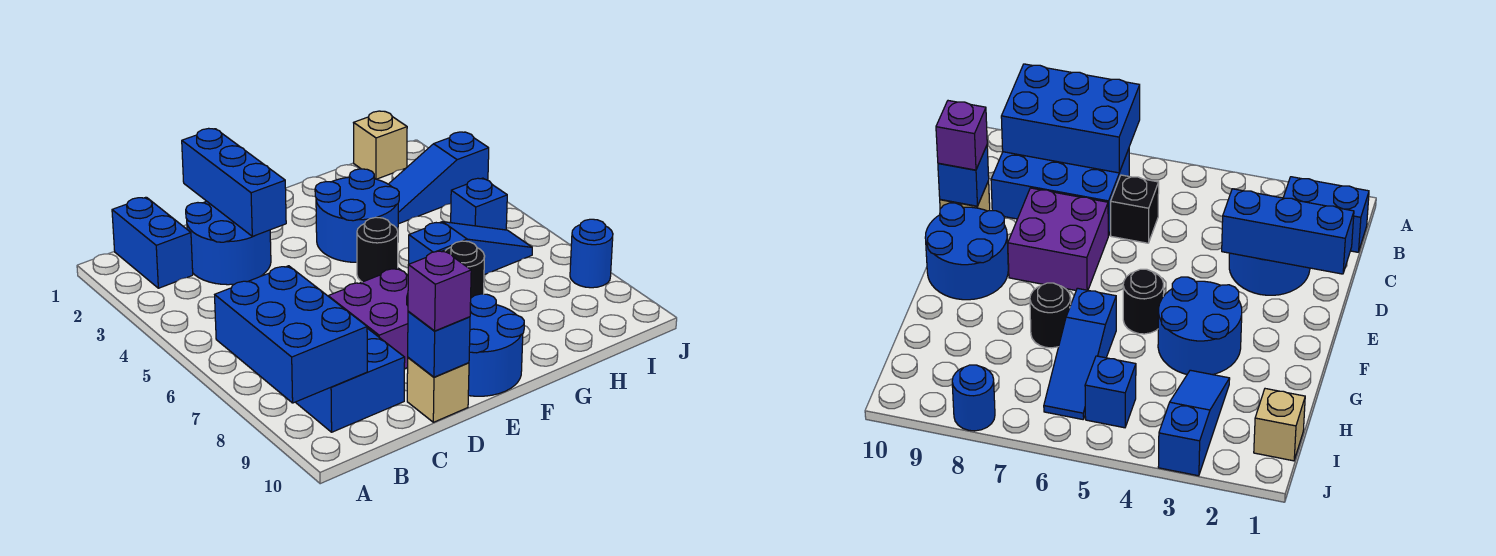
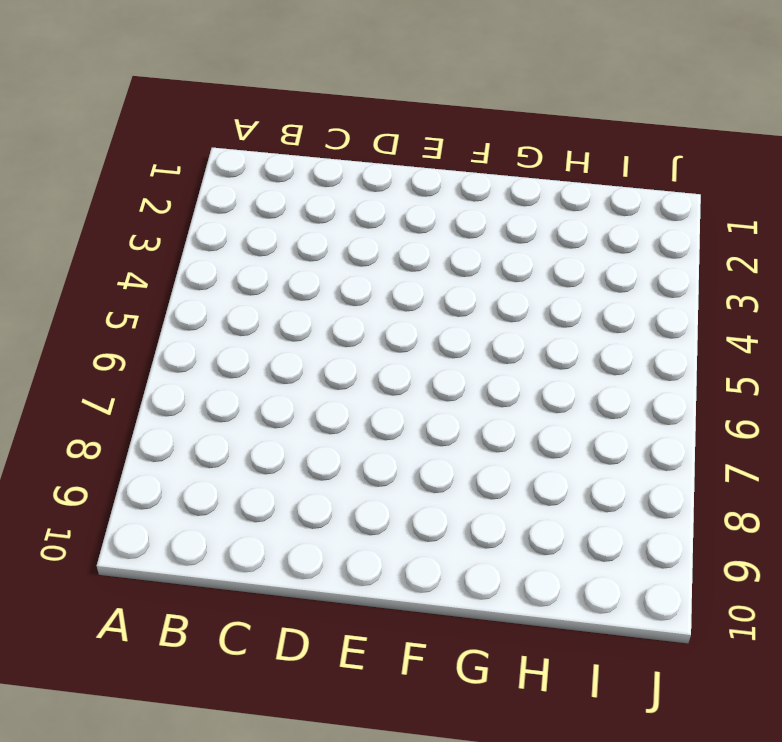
none -> blue brick B1:B2 level 1
none -> blue brick B7:C9 level 1
none -> blue round brick C2:D3 level 1

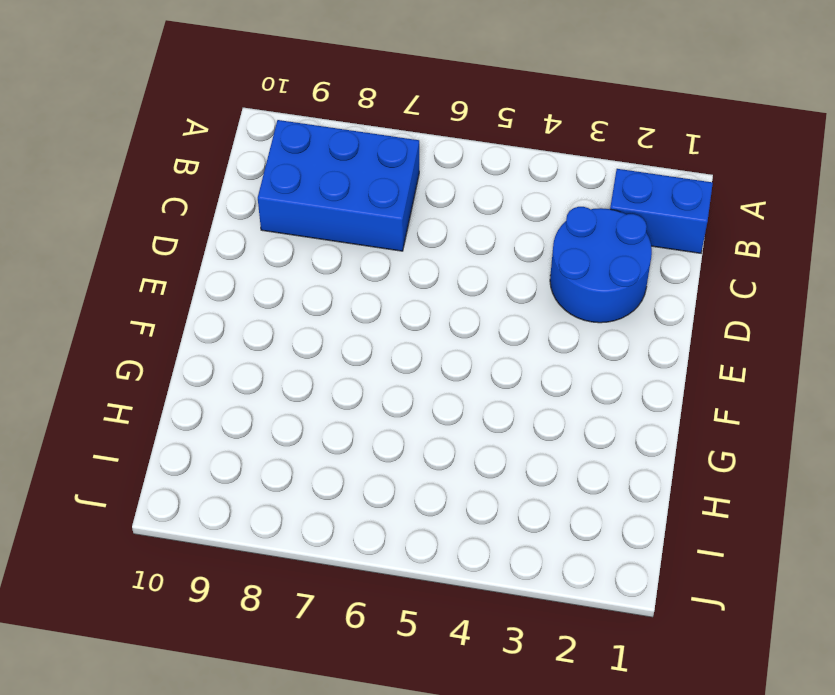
none -> black brick C6 level 1
none -> purple brick D7:E8 level 1
none -> tan brick D10 level 1

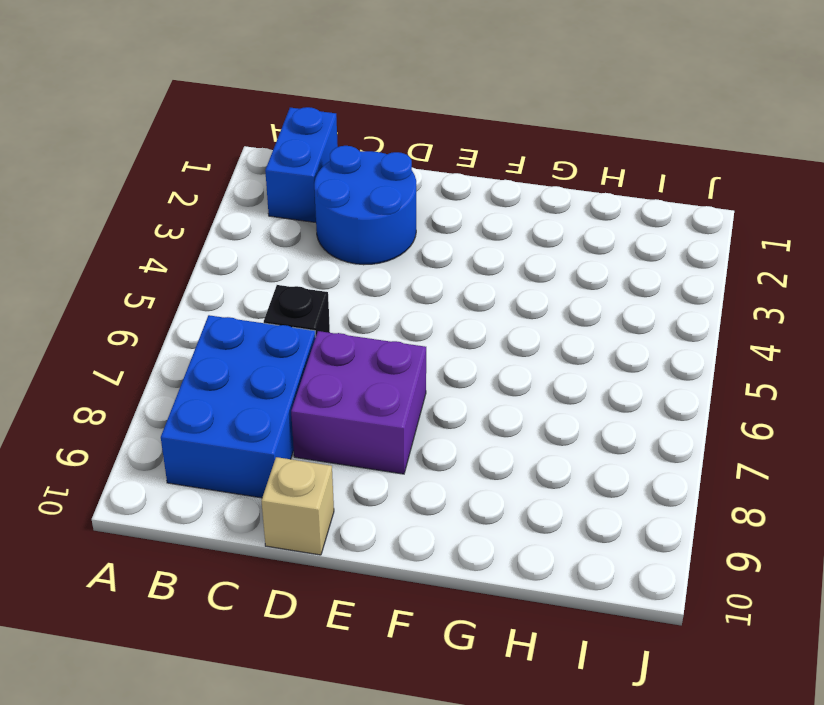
none -> blue round brick E9:F10 level 1
none -> blue round brick F3:G4 level 1
none -> black round brick F5 level 1

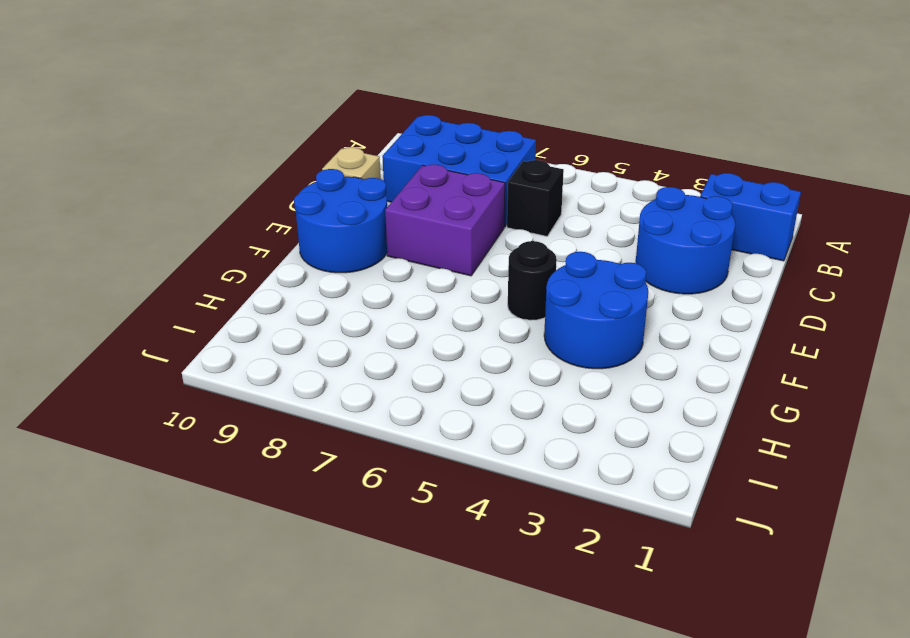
none -> blue slope G6:I6 level 1 top G
none -> black round brick G7 level 1
none -> blue slope H3:J3 level 1 top J

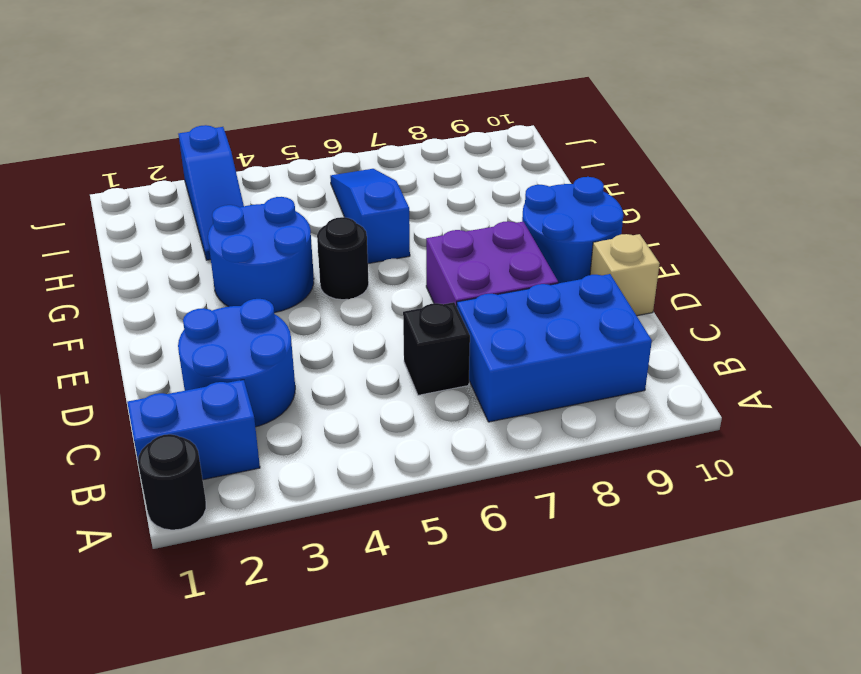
black round brick A1 level 1 -> black round brick G7 level 1
none -> tan brick I1 level 1
none -> blue brick I5 level 1
none -> blue round brick J8 level 1

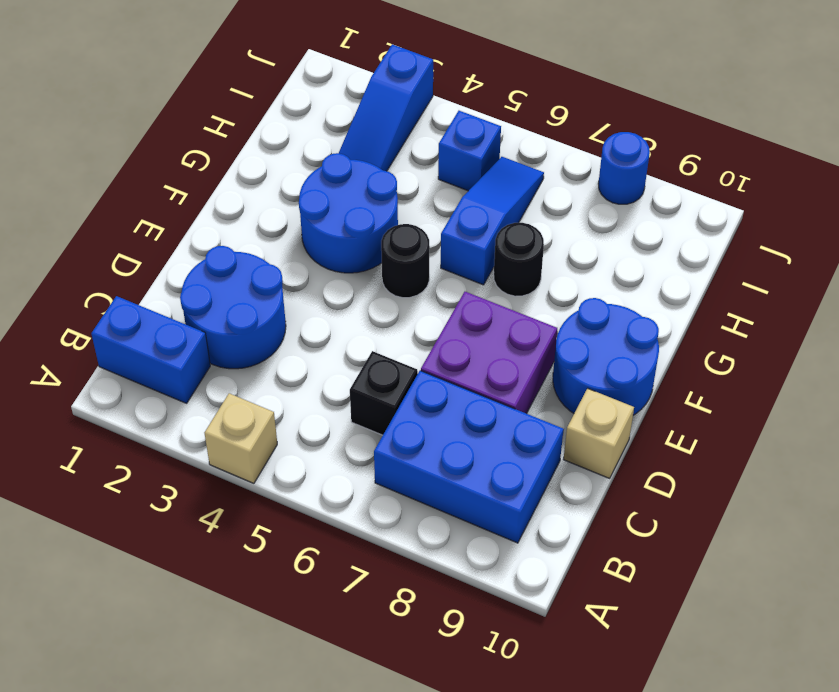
tan brick A4 level 1 -> tan brick I1 level 1
none -> blue brick A7:B9 level 2
none -> blue brick D1:D3 level 2
none -> blue brick D10 level 2

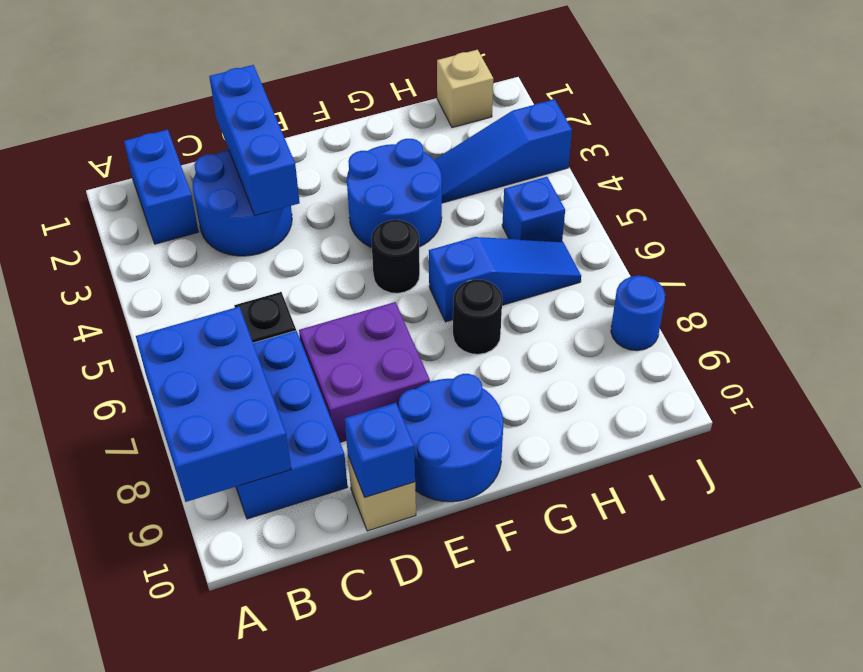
none -> purple brick D10 level 3

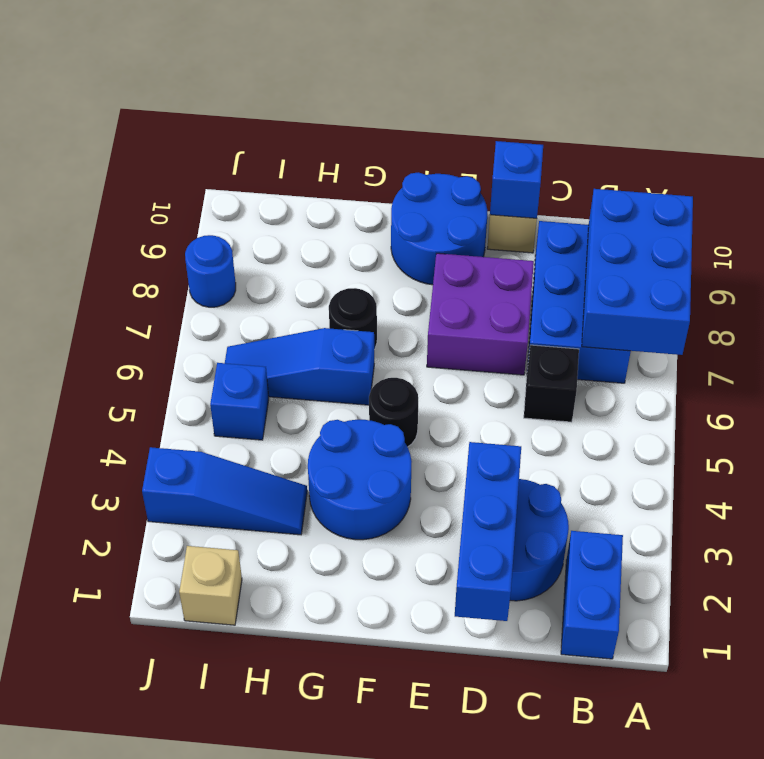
none -> purple brick D10 level 3

